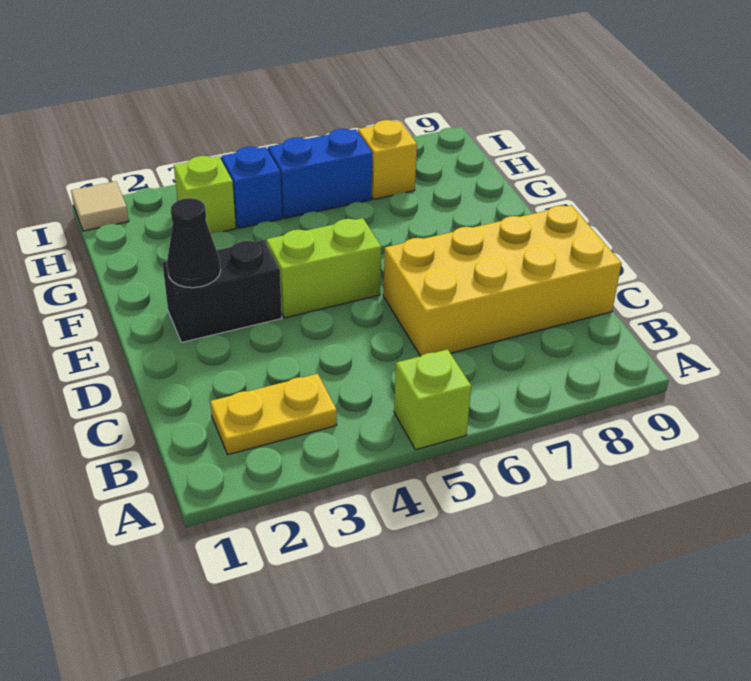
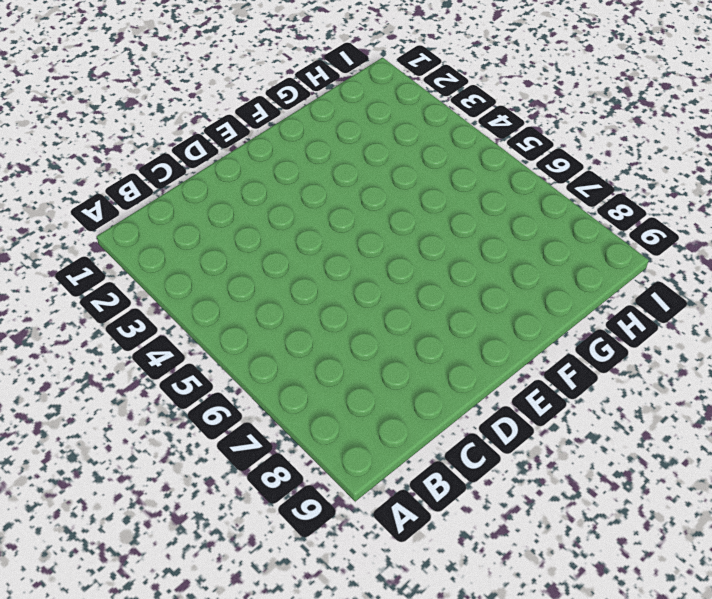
none -> lime brick A5 level 1
none -> yellow plate B2:B3 level 1

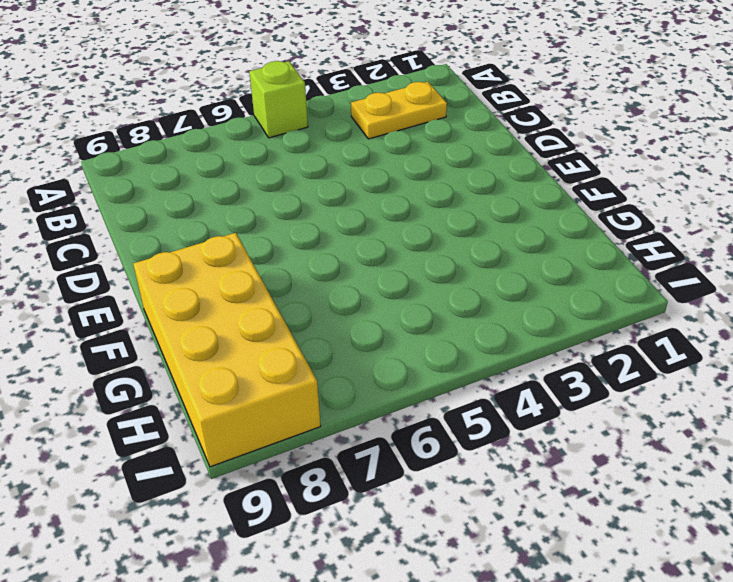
yellow brick F8:I9 level 1 -> yellow brick C6:D9 level 1
none -> black brick E2:E3 level 1
none -> lime brick E4:E5 level 1

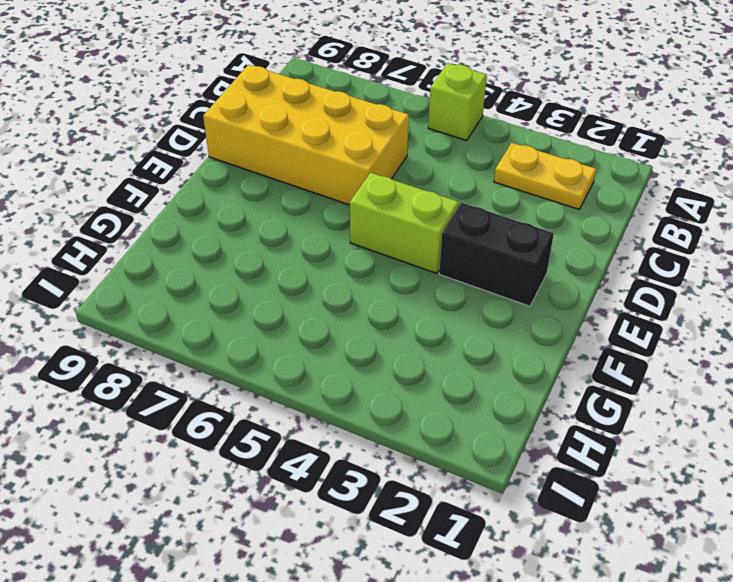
none -> lime brick H3 level 1
none -> blue brick H4 level 1

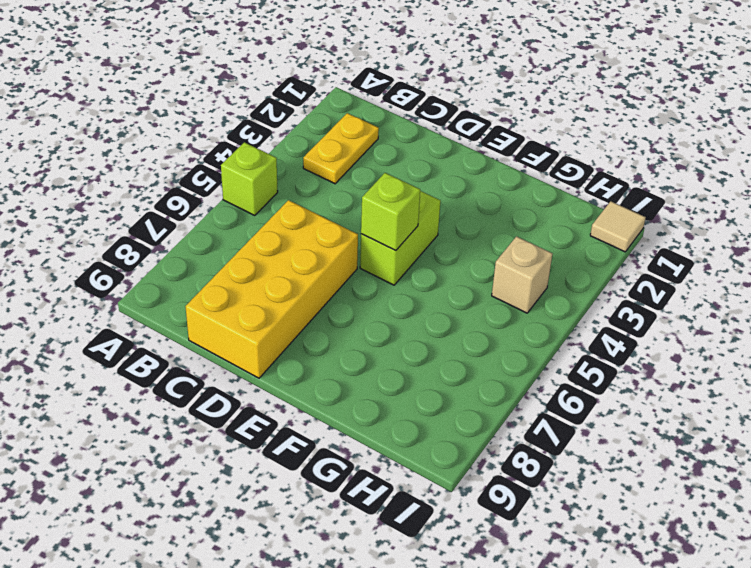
lime brick E5 level 2 -> lime brick H3 level 1
tan brick H4 level 1 -> blue brick H4 level 1
none -> black brick E2:E3 level 1
none -> blue brick H5:H6 level 1

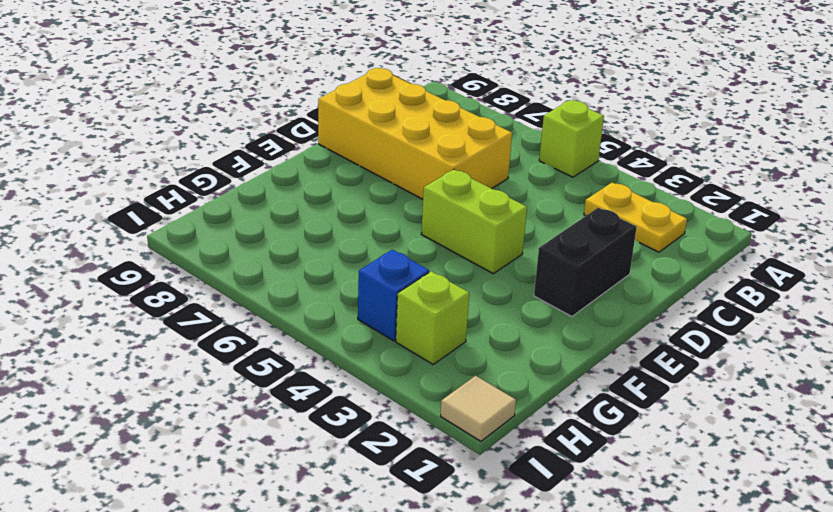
black brick D2:E2 level 1 -> black brick E2:E3 level 1
none -> blue brick H5:H6 level 1
none -> yellow brick H7 level 1

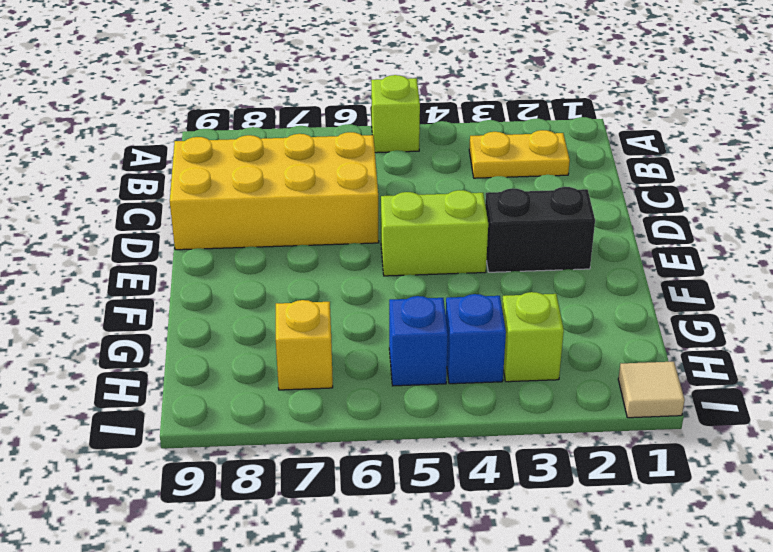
blue brick H5 level 1 -> blue brick H5:H6 level 1
none -> black cone E2 level 2

